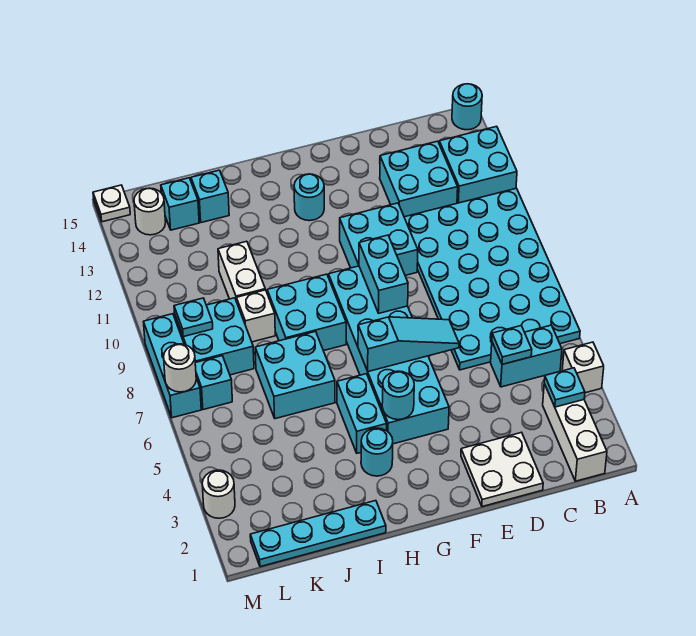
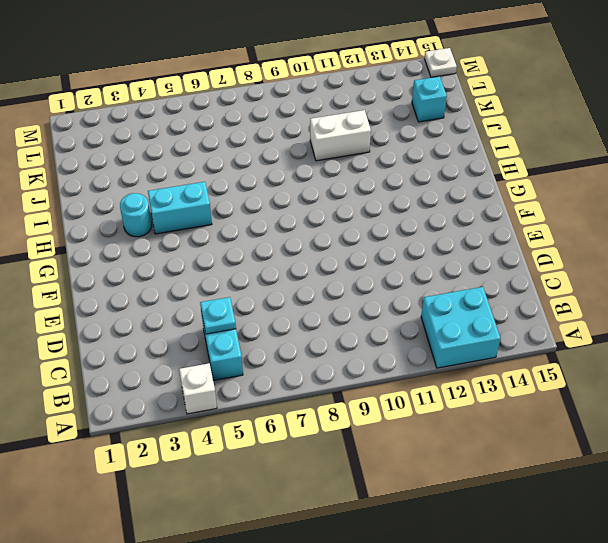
none -> cyan plate A6:D11 level 1
none -> cyan round brick A15 level 1
none -> white brick B1:B3 level 1
none -> cyan brick C12:D13 level 1

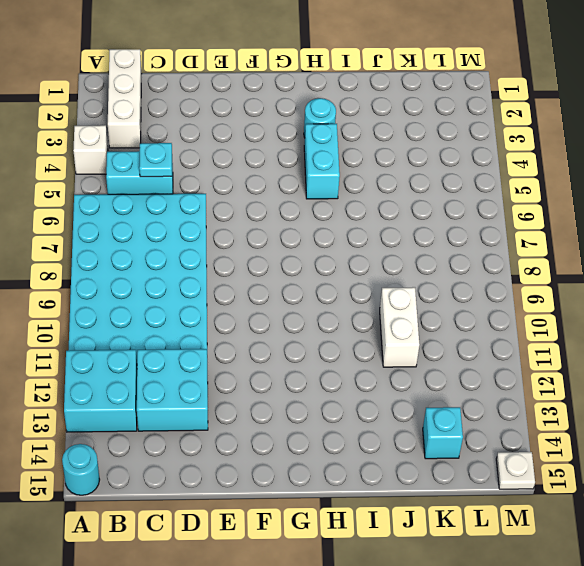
none -> white plate D1:E2 level 1
none -> cyan brick E10:F11 level 1
none -> cyan brick F4:G9 level 1
none -> cyan round brick G13 level 1

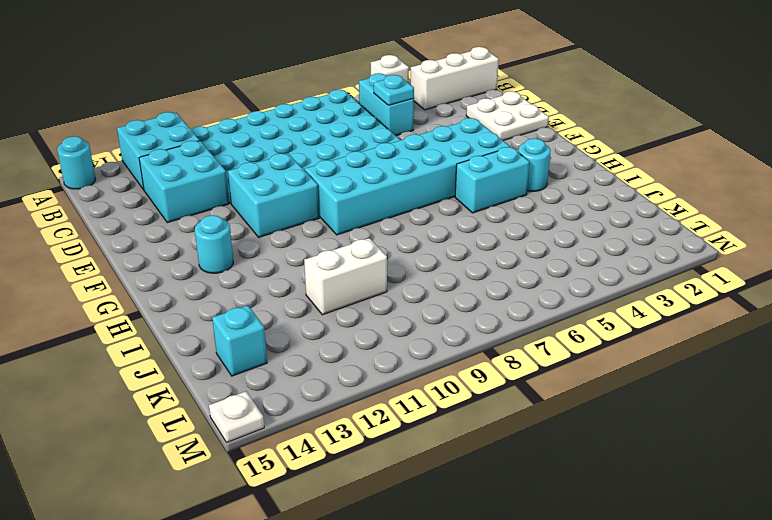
none -> cyan brick H8:I9 level 1
none -> cyan plate I1:L1 level 1
none -> cyan brick I6:J7 level 1
none -> white brick J9 level 1

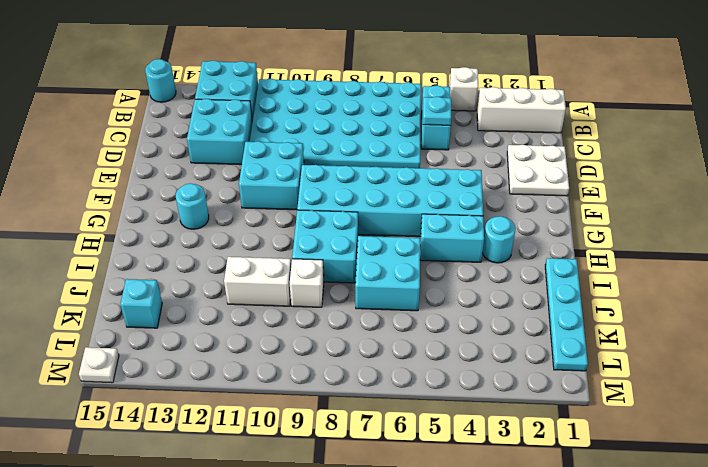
none -> cyan brick J14 level 1
none -> cyan brick K8:L9 level 1
none -> cyan brick L7 level 1
none -> white round brick L14 level 1

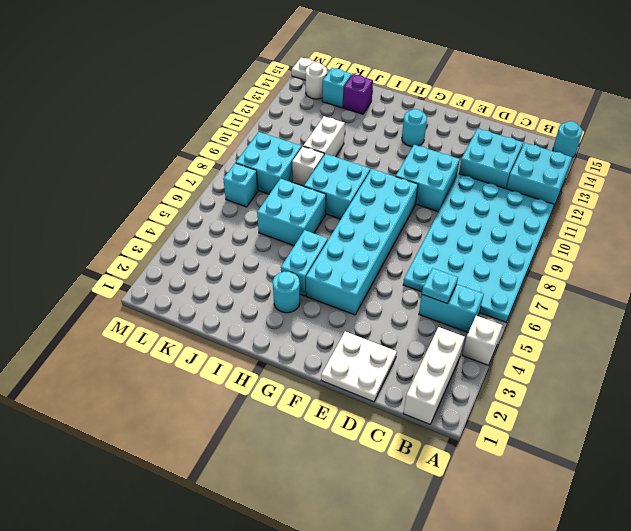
purple brick J14 level 1 -> cyan brick J14 level 1
none -> cyan plate I1:L1 level 1
none -> white round brick M3 level 1
none -> cyan brick M7:M9 level 1
none -> cyan plate B3 level 2

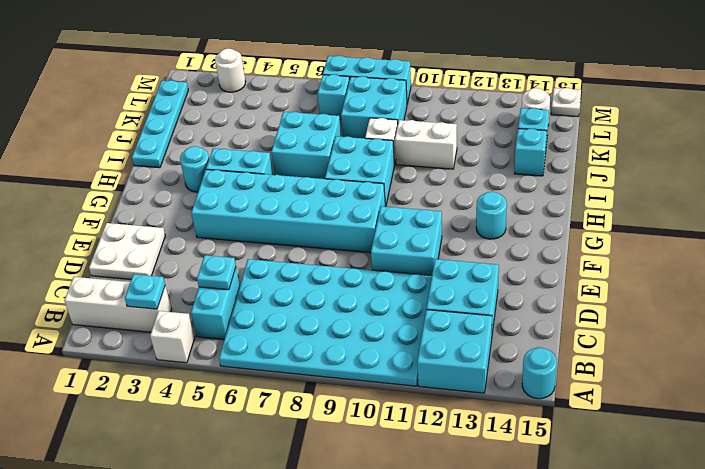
none -> cyan slope E6:G6 level 2 top G
none -> cyan brick F8:F9 level 2
none -> cyan round brick G4 level 2
none -> cyan plate L9 level 2

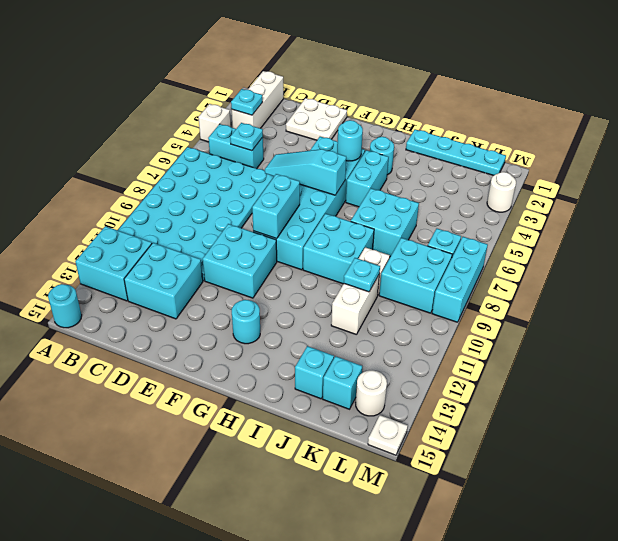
cyan plate J10 level 2 -> cyan plate L9 level 2
none -> white round brick M7 level 2

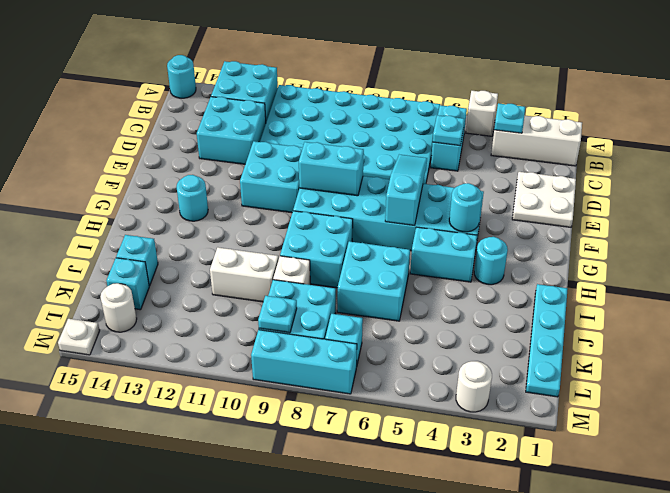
none -> white round brick M7 level 2

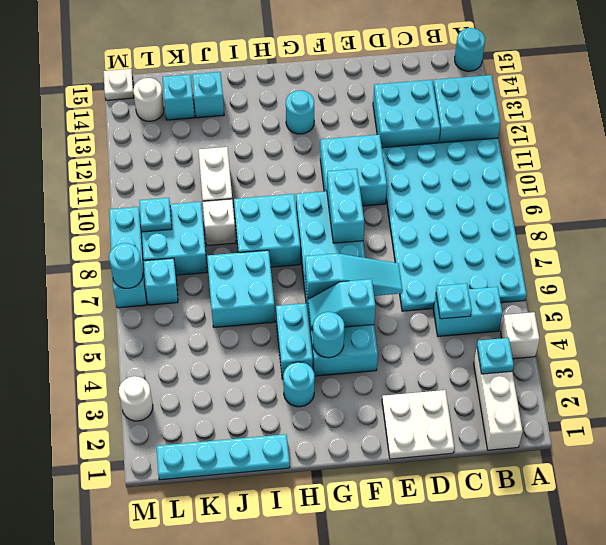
cyan slope F5:G5 level 2 top F -> none
cyan round brick M7 level 2 -> white round brick M7 level 2

